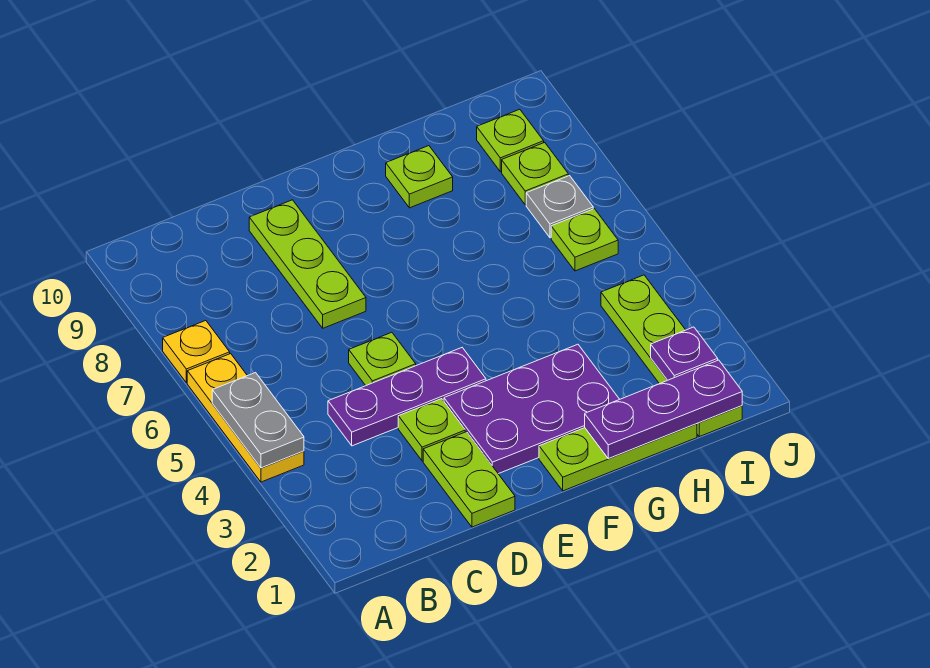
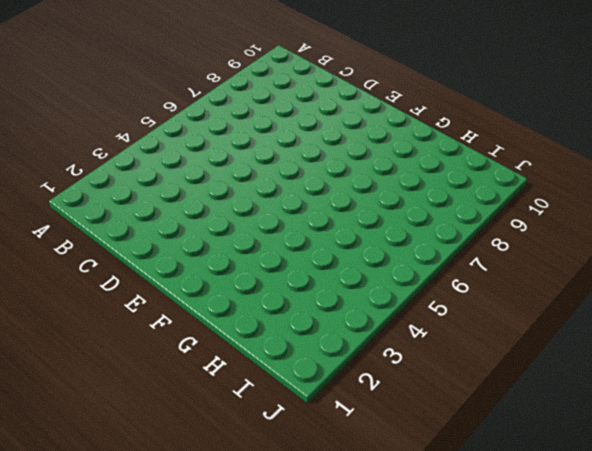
none -> yellow plate A4:A6 level 1
none -> yellow plate A7 level 1
none -> purple plate C4:E4 level 1

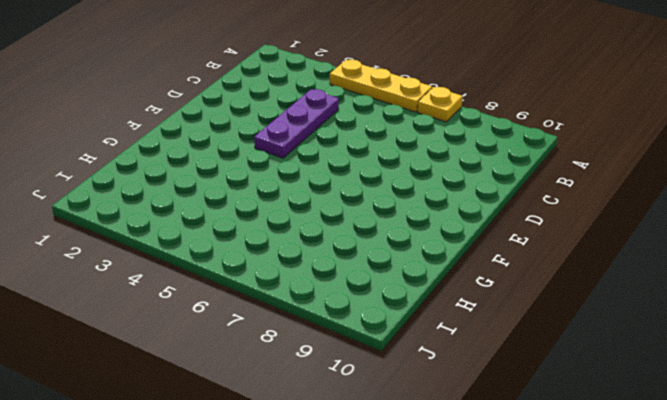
none -> lime plate D1:D2 level 1
none -> lime plate D3 level 1
none -> lime plate D5 level 1

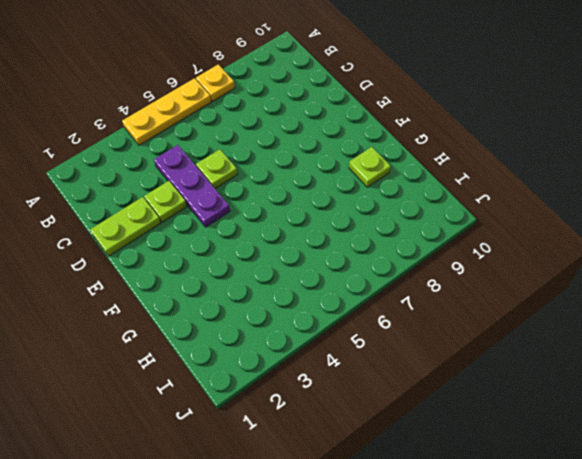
none -> lime plate D7:D9 level 1
none -> purple plate E2:G3 level 1
none -> lime plate F1:H1 level 1

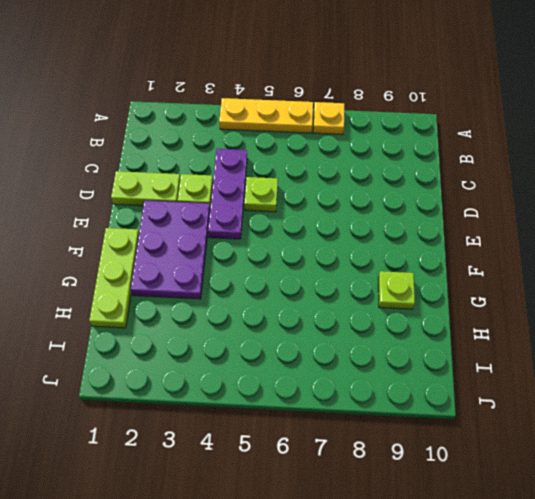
none -> lime plate D7:D9 level 1
none -> lime plate I1:I4 level 1
none -> lime plate I6 level 1

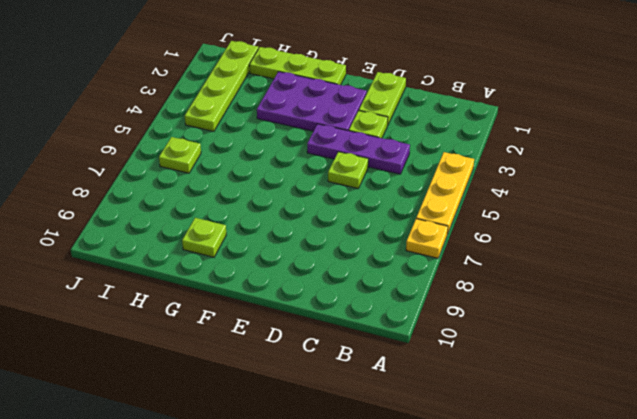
none -> lime plate D7:D9 level 1
none -> grey plate I7 level 1
none -> lime plate I8 level 1

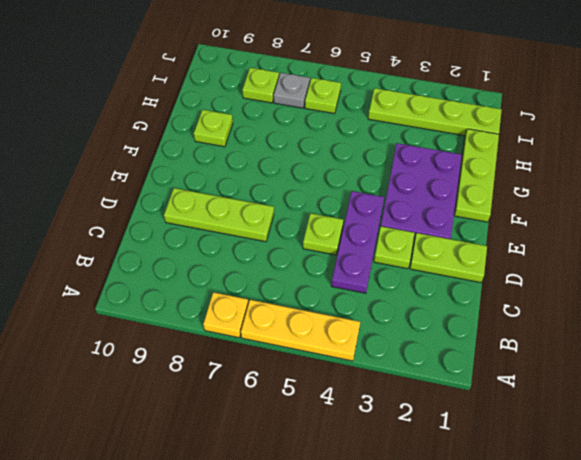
none -> lime plate I9 level 1
none -> grey plate A4:A5 level 2
none -> purple plate G1:I1 level 2

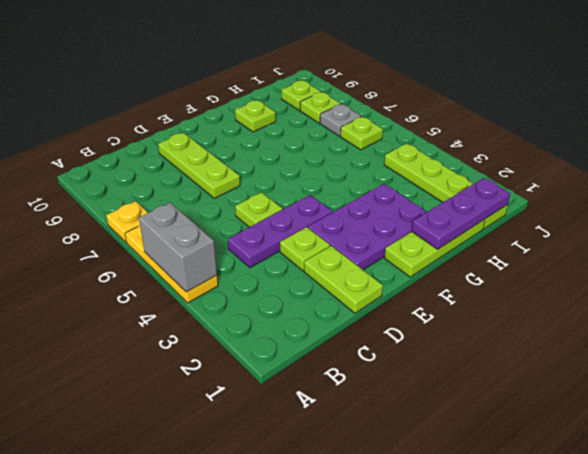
grey brick A4:A5 level 2 -> grey plate A4:A5 level 2
none -> purple plate I2 level 2

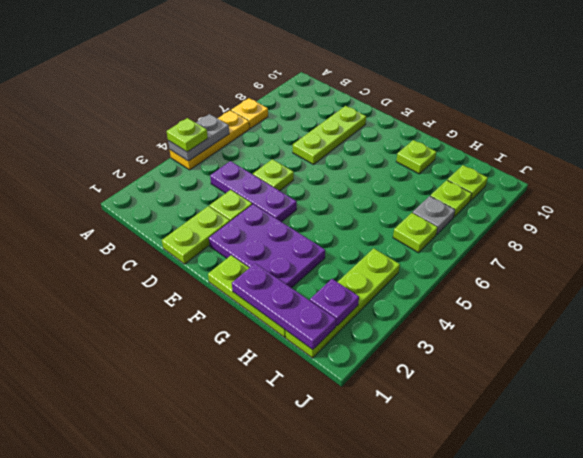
lime plate A4 level 3 -> none

